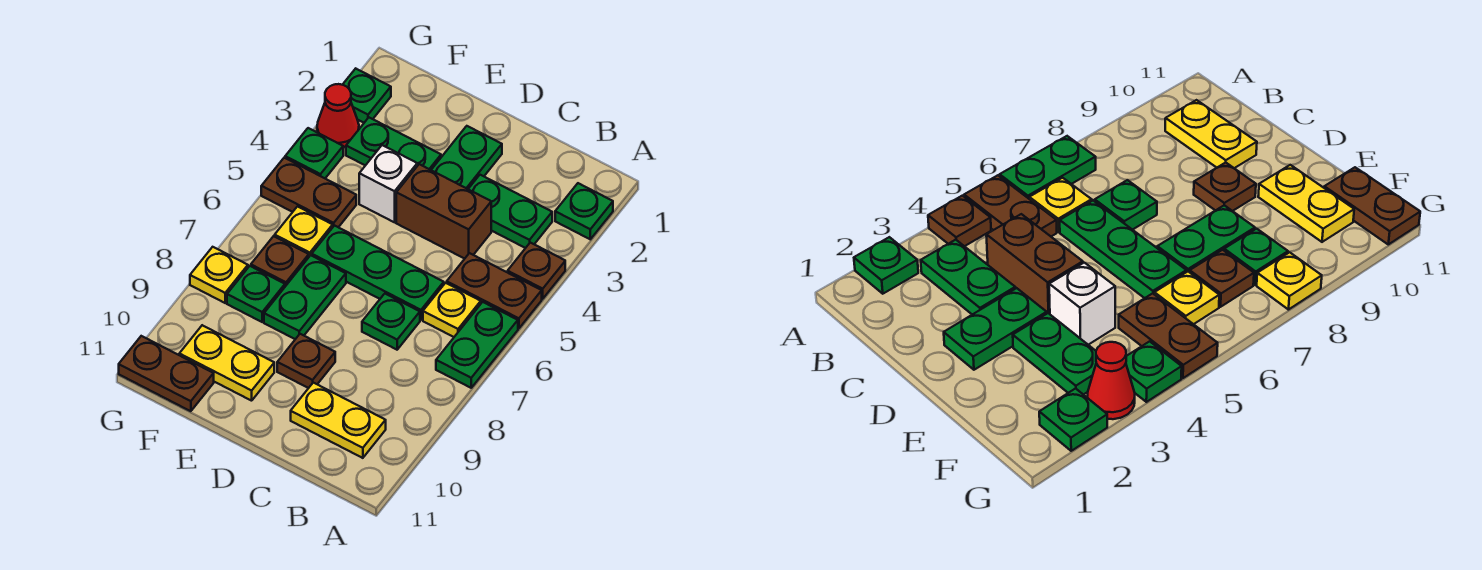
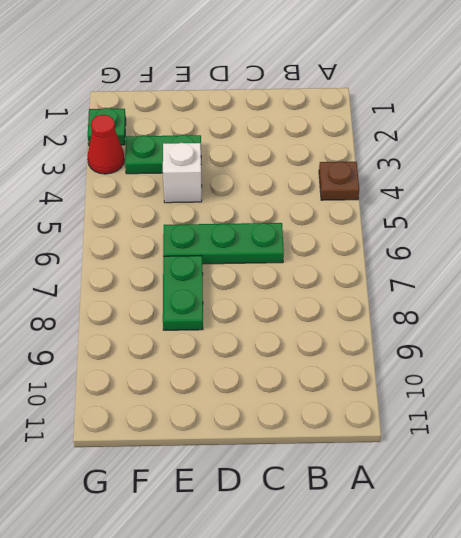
none -> green plate A2 level 1
none -> brown plate A5:B5 level 1
none -> green plate A6:A7 level 1

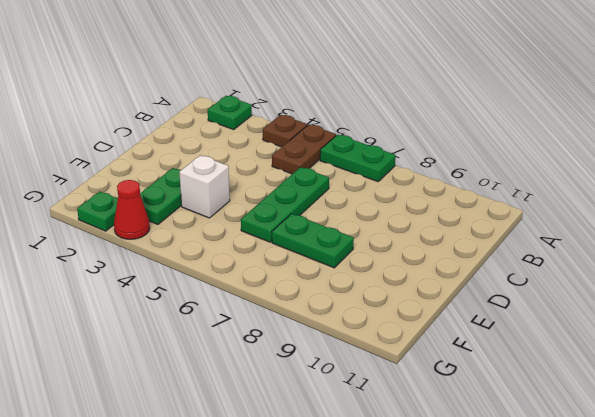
none -> green plate B3:C3 level 1
none -> yellow plate B6 level 1
none -> yellow plate B10:C10 level 1

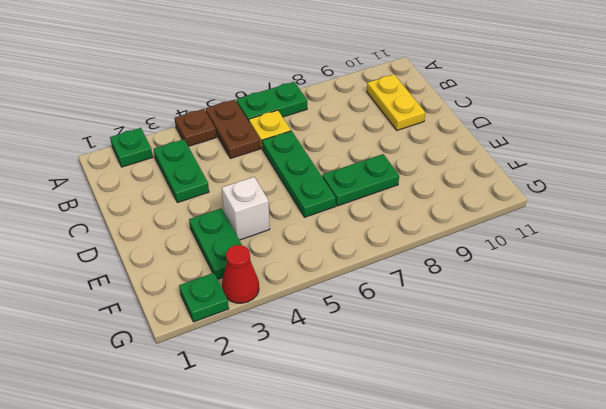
none -> brown brick C4:D4 level 1
none -> green plate C7 level 1
none -> green plate D2:D3 level 1

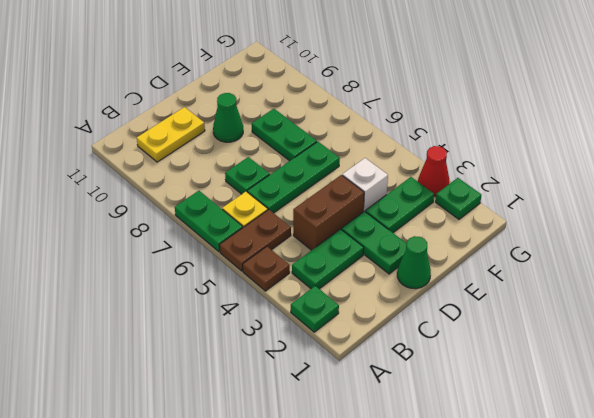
green cone D1 level 1 -> none
green cone D9 level 1 -> brown plate D9 level 1
none -> yellow plate E10:F10 level 1
none -> brown plate F5:G5 level 1
none -> yellow plate F6 level 1

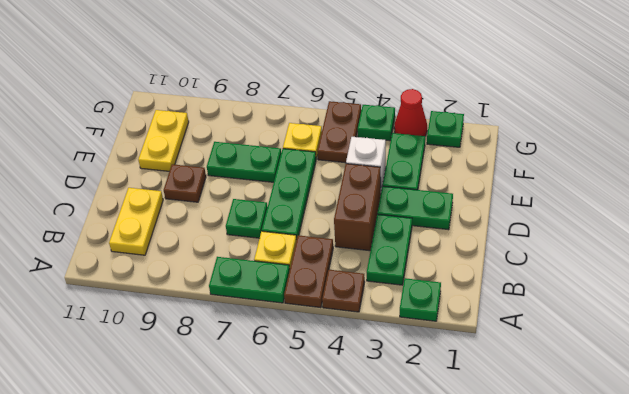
none -> brown plate F7 level 1
none -> green plate F8 level 1
none -> brown plate F11:G11 level 1

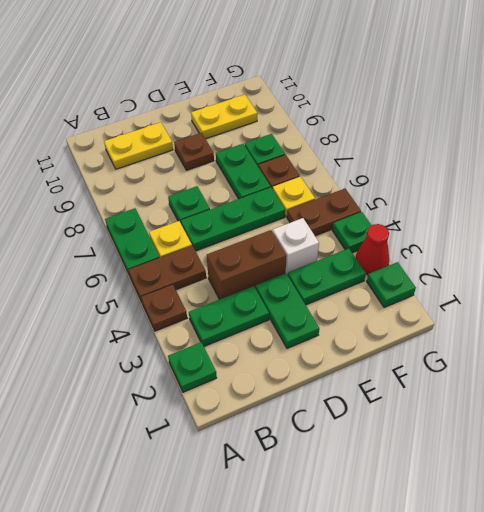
none -> brown plate F11:G11 level 1
none -> yellow plate G8 level 1

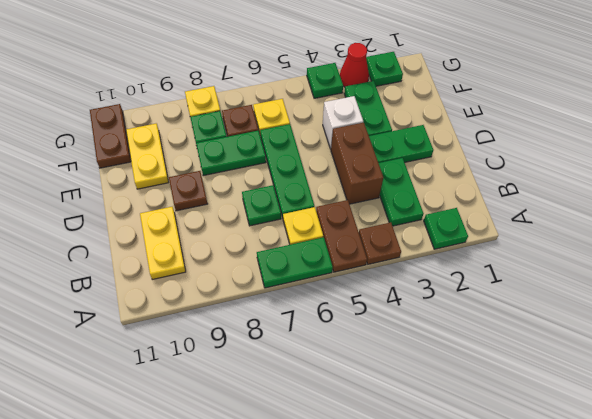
none -> brown plate F5:G5 level 1

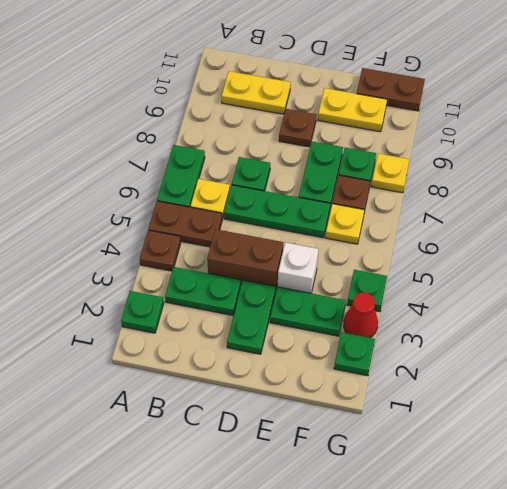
none -> brown plate F5:G5 level 1

